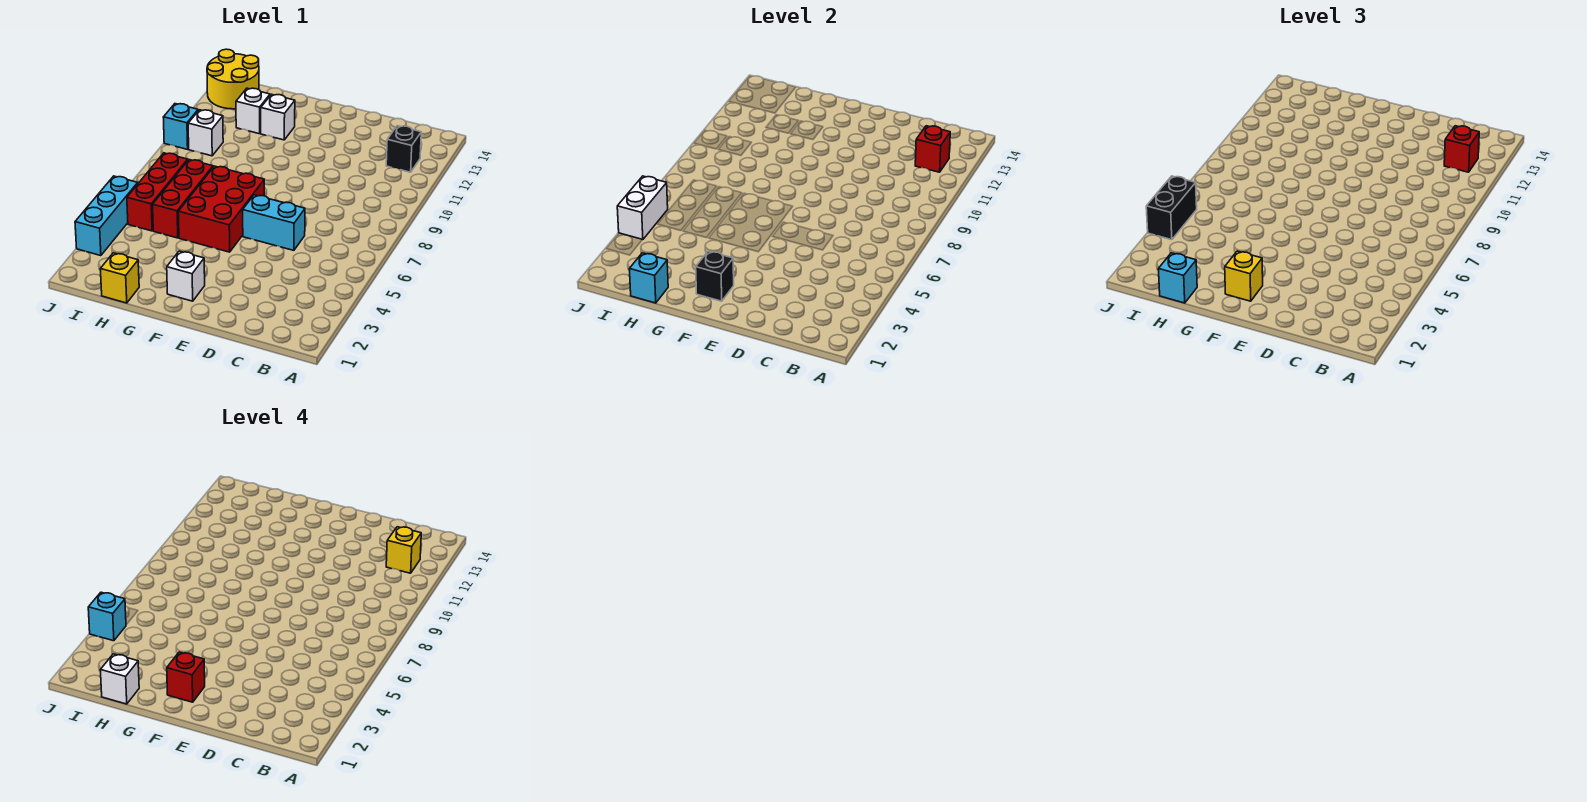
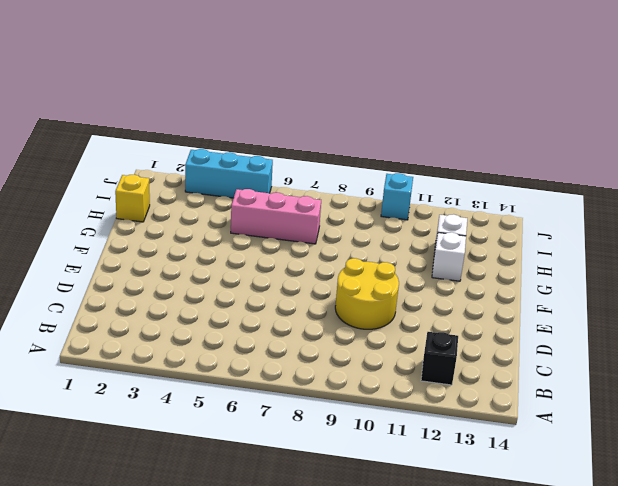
yellow round brick D9:E10 level 1 -> yellow round brick I13:J14 level 1
pink brick H5:H7 level 1 -> red brick H5:H7 level 1
none -> cyan brick D6:E6 level 1
none -> white brick F2 level 1
none -> red brick F5:G7 level 1

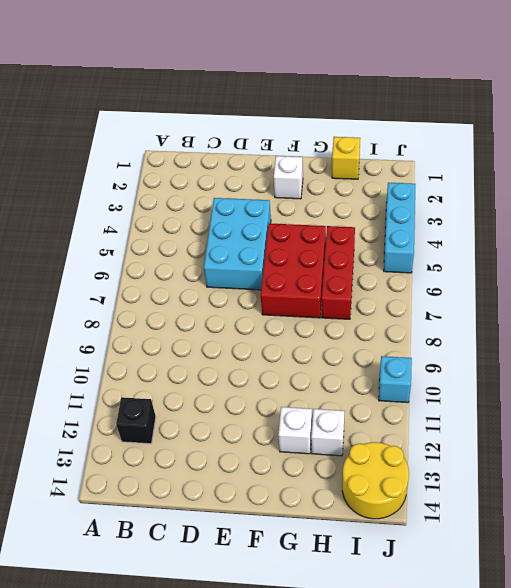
cyan brick D4:E6 level 1 -> cyan brick D6:E6 level 1
none -> red brick I5:I7 level 1
none -> white brick I10 level 1
none -> red brick B12 level 2

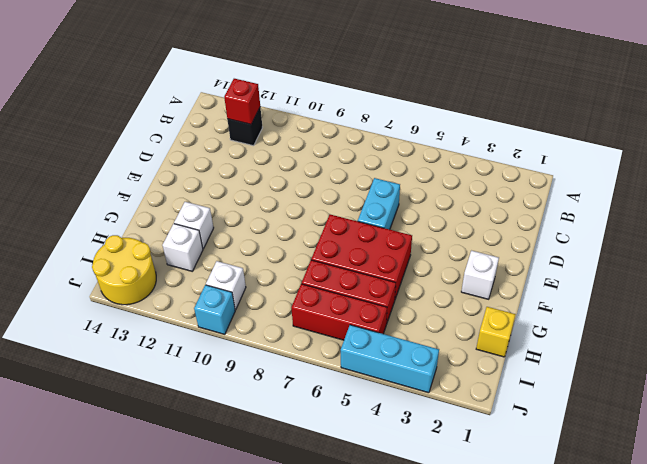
none -> black brick F2 level 2
none -> cyan brick H1 level 2
none -> white brick J4:J5 level 2

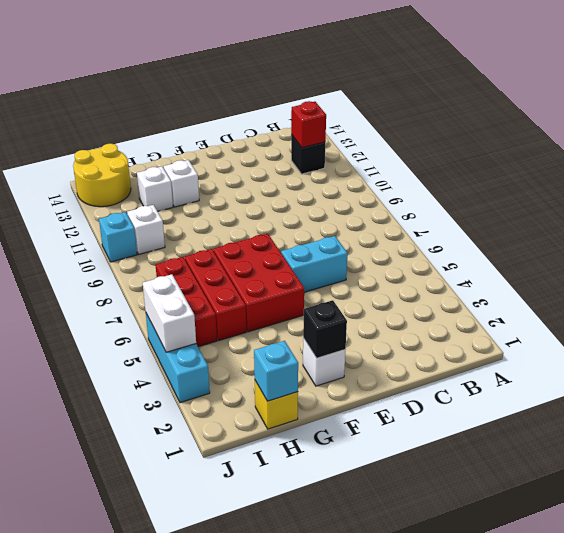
none -> red brick B12 level 3
none -> yellow brick F2 level 3
none -> cyan brick H1 level 3

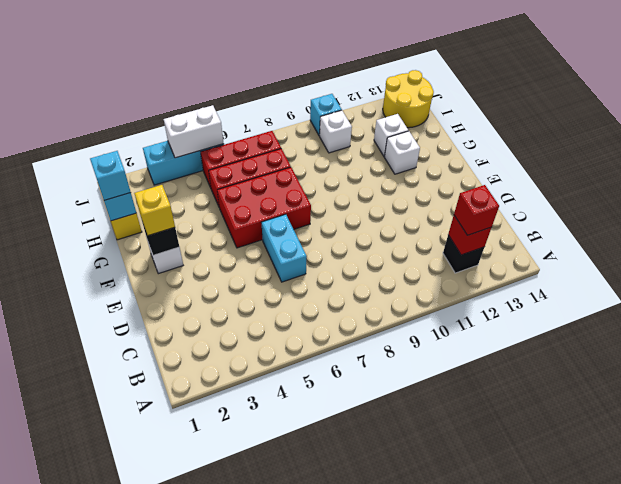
none -> black brick J4:J5 level 3
none -> yellow brick B12 level 4
none -> red brick F2 level 4

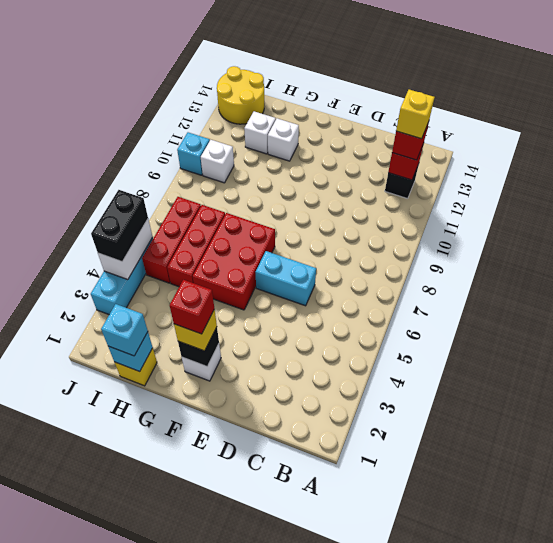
none -> white brick H1 level 4
none -> cyan brick J4 level 4

